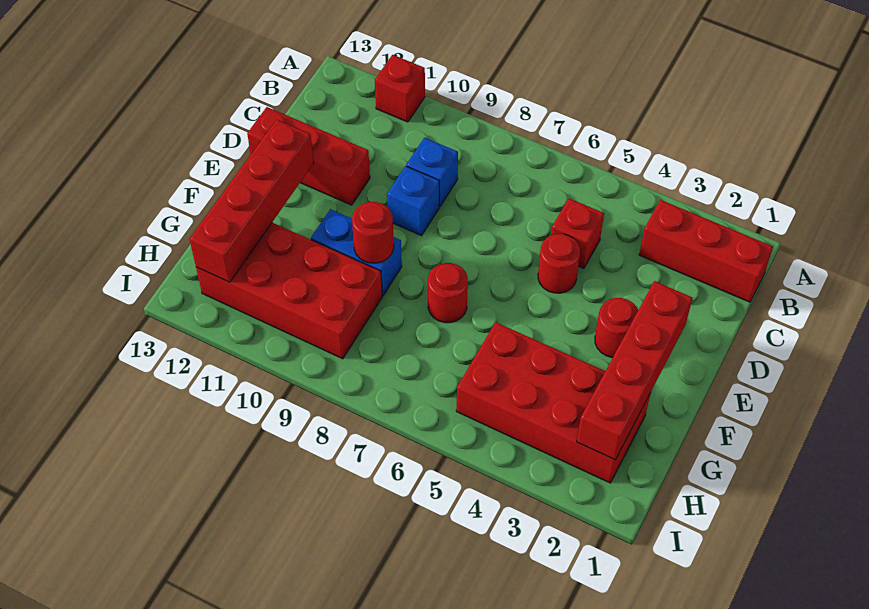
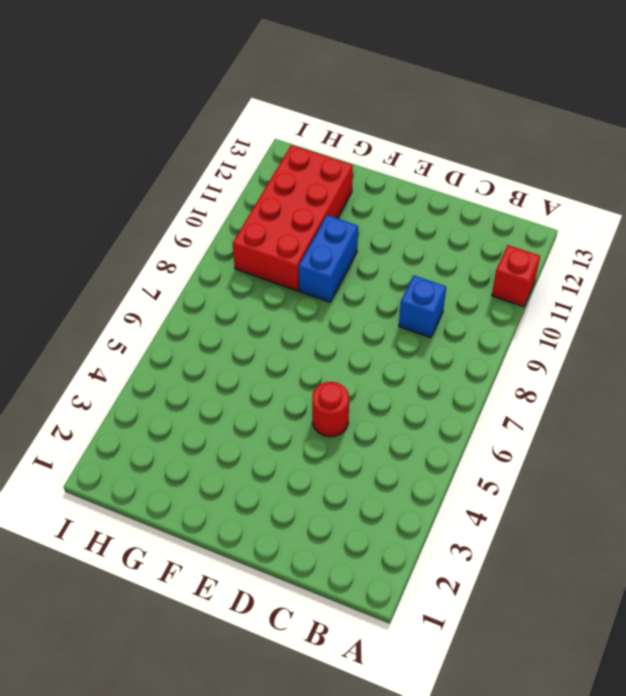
none -> red brick B1:B3 level 1
none -> red brick C5 level 1
none -> blue brick D9 level 1

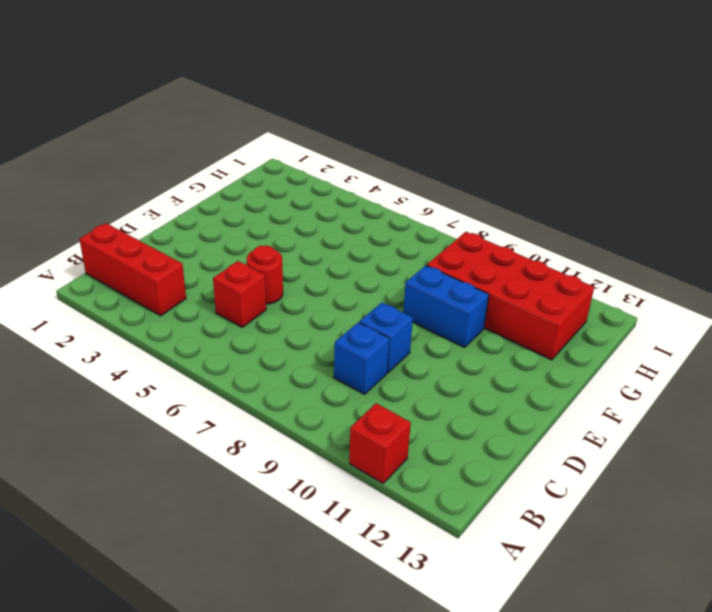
none -> red brick D11:D13 level 1
none -> red round brick E3 level 1
none -> red round brick F7 level 1

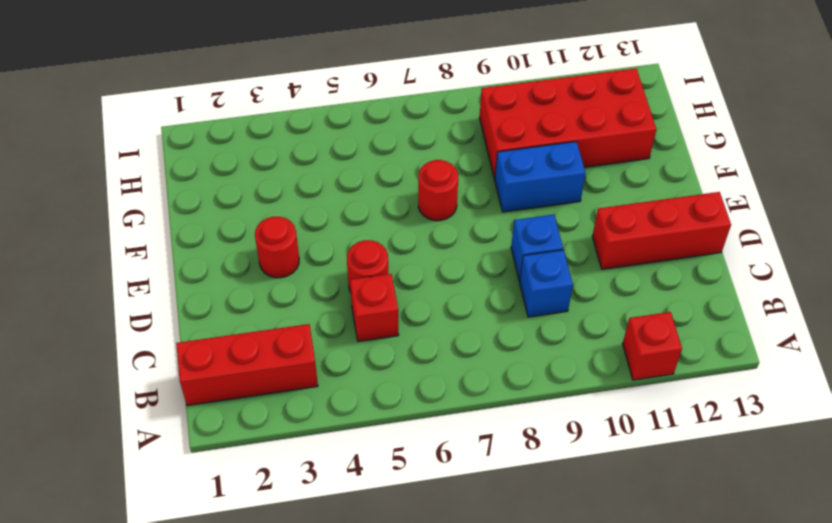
none -> red brick G2:H5 level 1
none -> red brick E2:H2 level 2
none -> red brick E12:H12 level 2

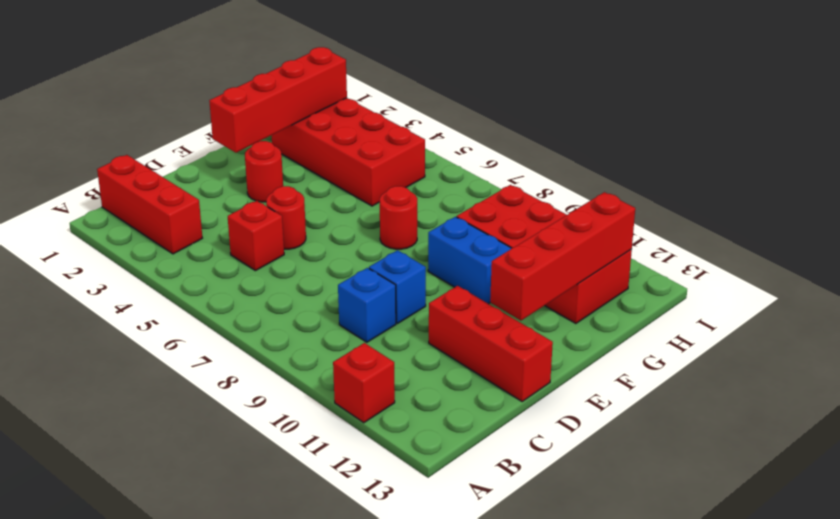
none -> red round brick F9 level 2

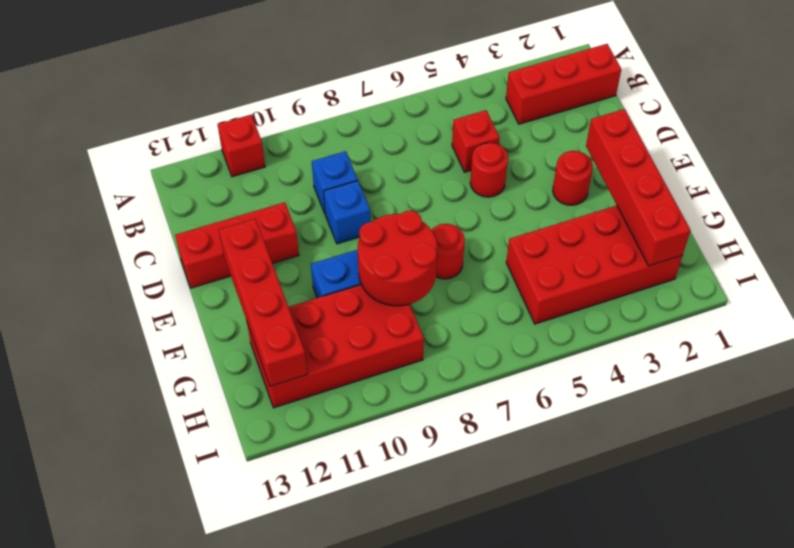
red round brick F8:G9 level 2 -> red round brick F9 level 2

